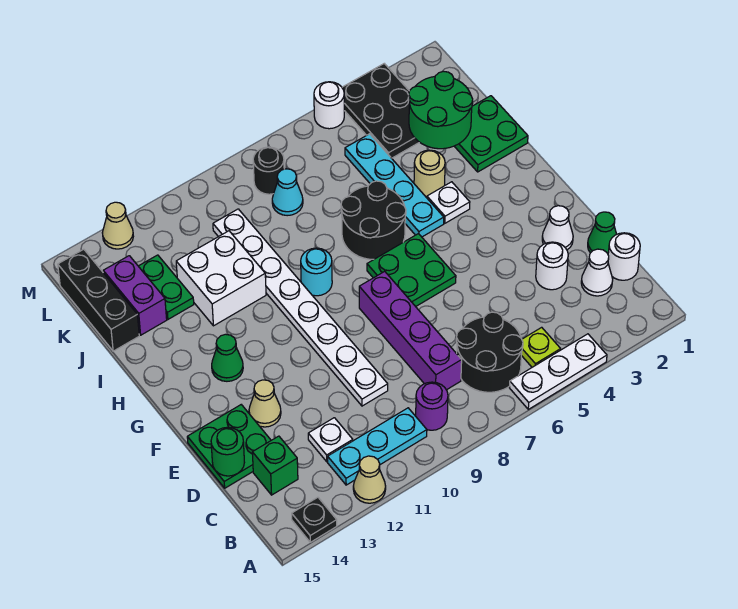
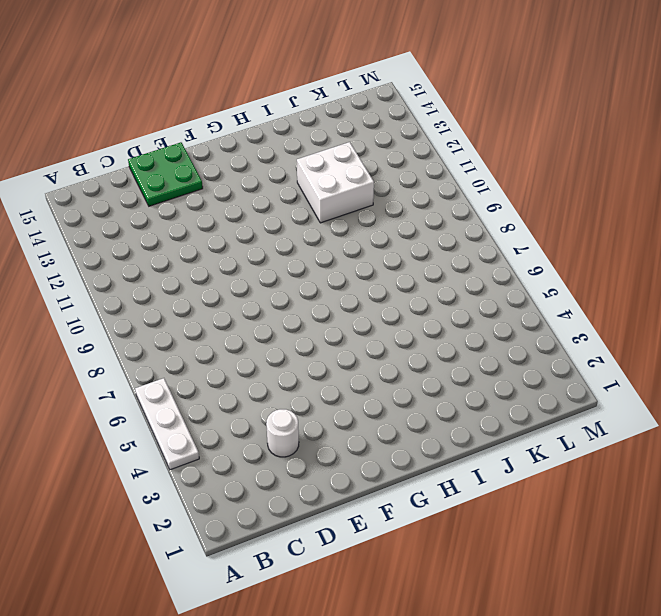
none -> tan cone A12 level 1
none -> black plate A14 level 1
none -> lime plate B5 level 1
none -> black round brick B6:C7 level 1

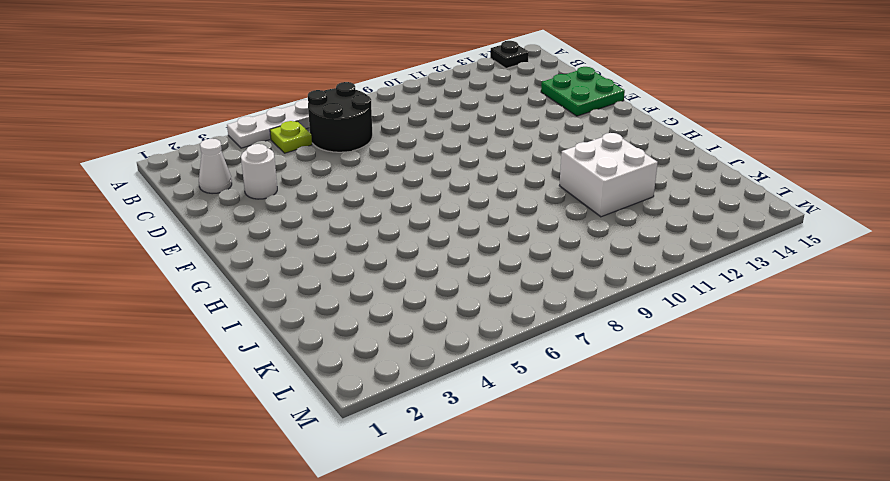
none -> tan cone A12 level 1
none -> purple round brick B9 level 1
none -> cyan plate B10:B12 level 1
none -> white round brick C1 level 1

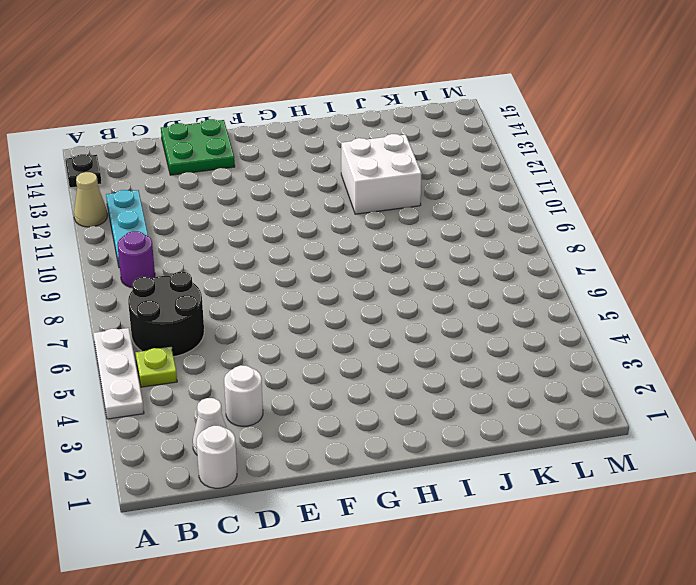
none -> purple brick C8:F8 level 1
none -> white plate C12 level 1
none -> green brick C14 level 1
none -> green cone D1 level 1

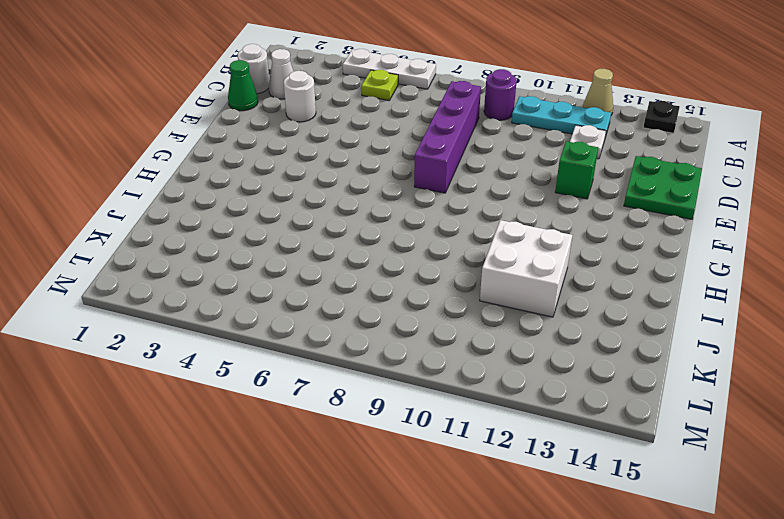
green brick E12 level 1 -> green brick C14 level 1
none -> black round brick B6:C7 level 1
none -> white plate D10:K10 level 1
none -> white cone E2 level 1
none -> tan cone E13 level 1

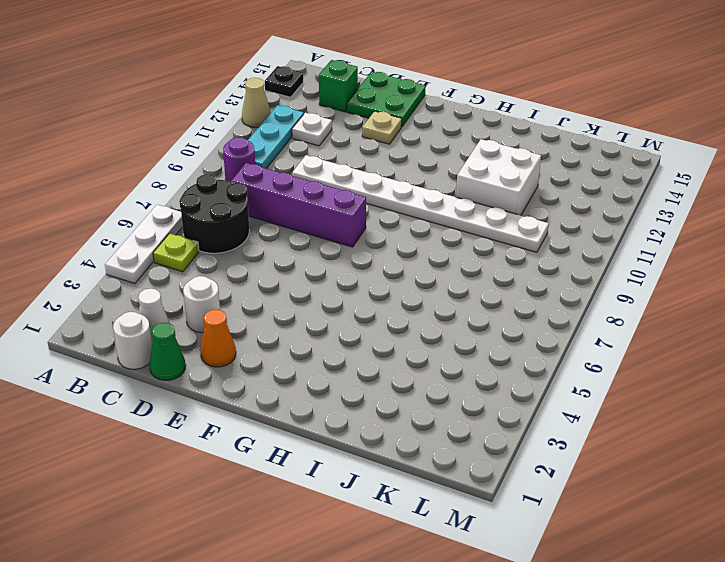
orange cone E2 level 1 -> white cone E2 level 1
tan plate E13 level 1 -> tan cone E13 level 1
none -> green plate F6:G7 level 1
none -> green cone G13 level 1
none -> white plate H4 level 1
none -> cyan plate H5:K5 level 1

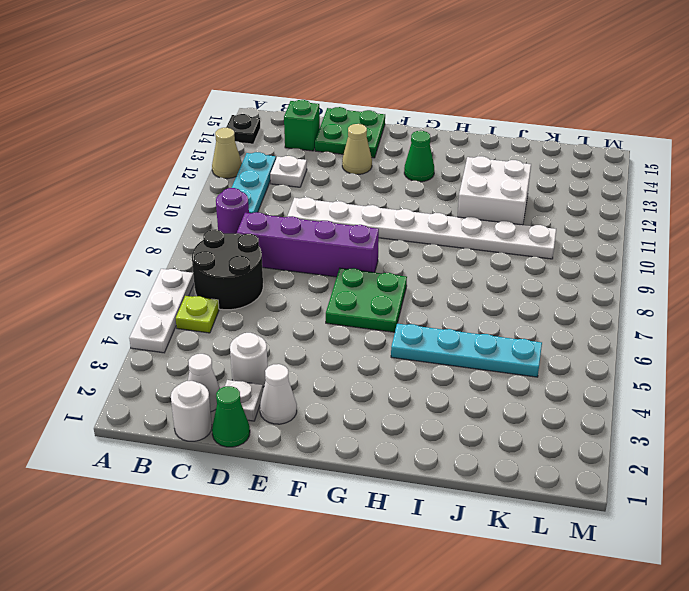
white plate D2 level 1 -> white plate H4 level 1
none -> black round brick H6:I7 level 1
none -> cyan round brick H9 level 1
none -> green plate I1:J2 level 1
none -> tan round brick I4 level 1

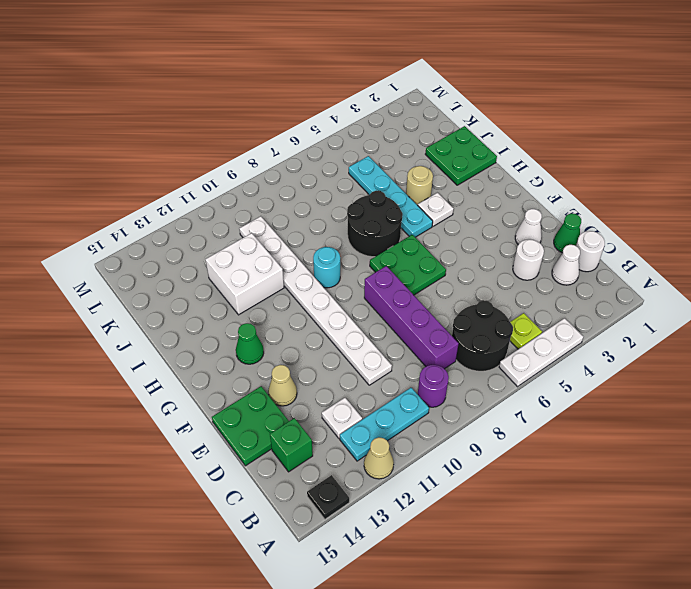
none -> green plate J13:K13 level 1
none -> purple brick J14:K14 level 1
none -> black brick J15:L15 level 1
none -> black plate K3:M4 level 1

